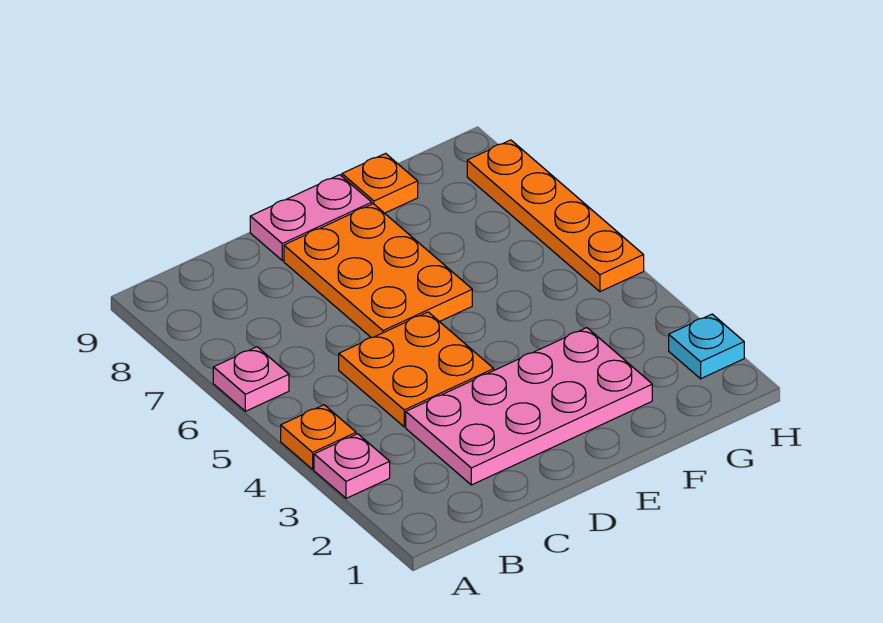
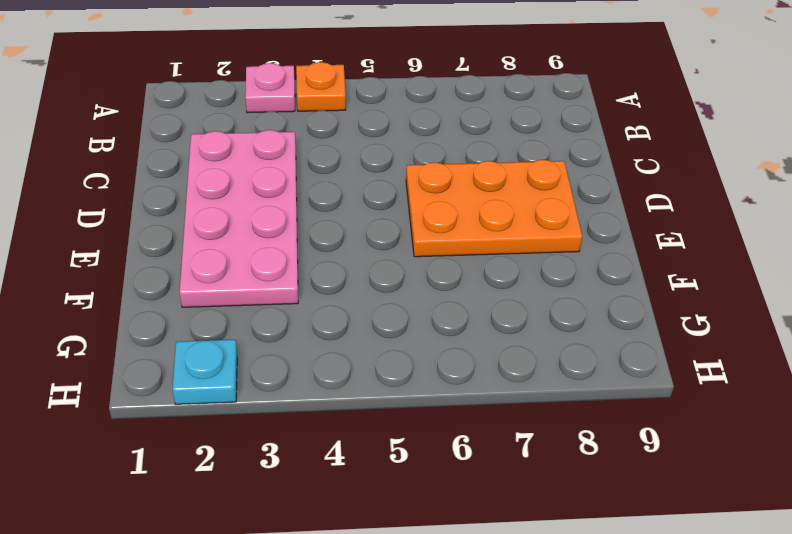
none -> pink plate A6 level 1
none -> orange plate C4:D5 level 1

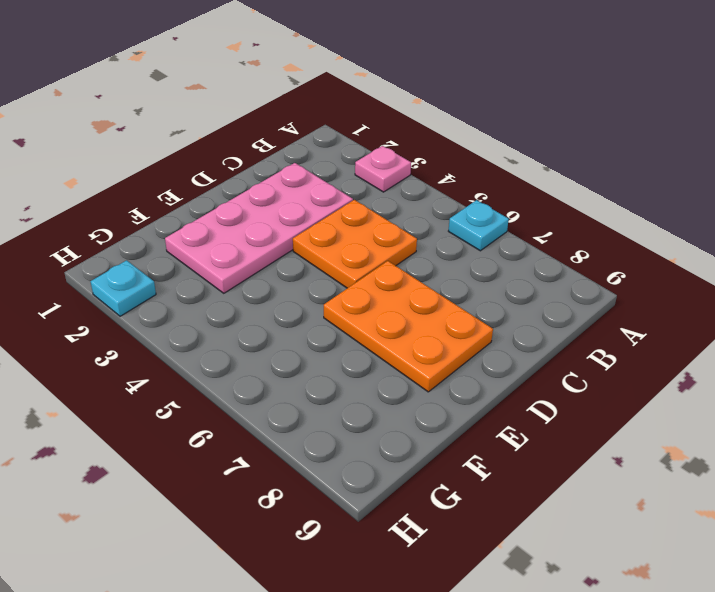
cyan plate A6 level 1 -> pink plate A6 level 1
none -> orange plate A4 level 1
none -> pink plate D9:E9 level 1

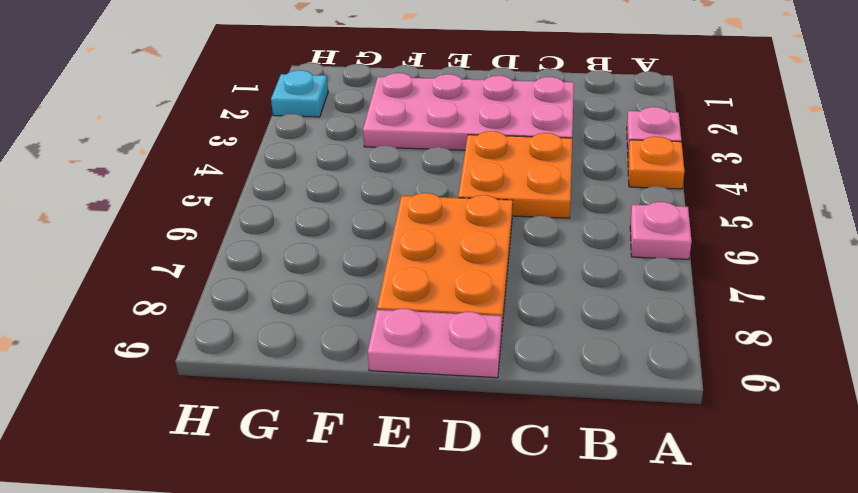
none -> orange plate F9 level 1
none -> orange plate H5:H8 level 1

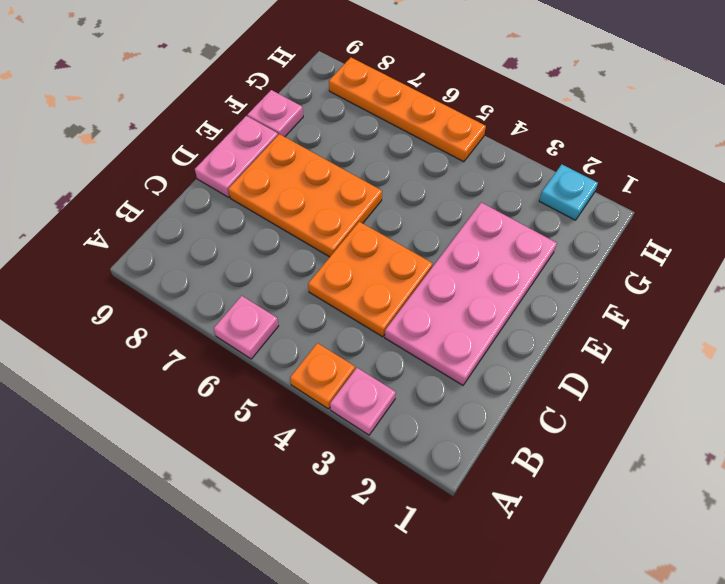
pink plate F9 level 1 -> orange plate F9 level 1

